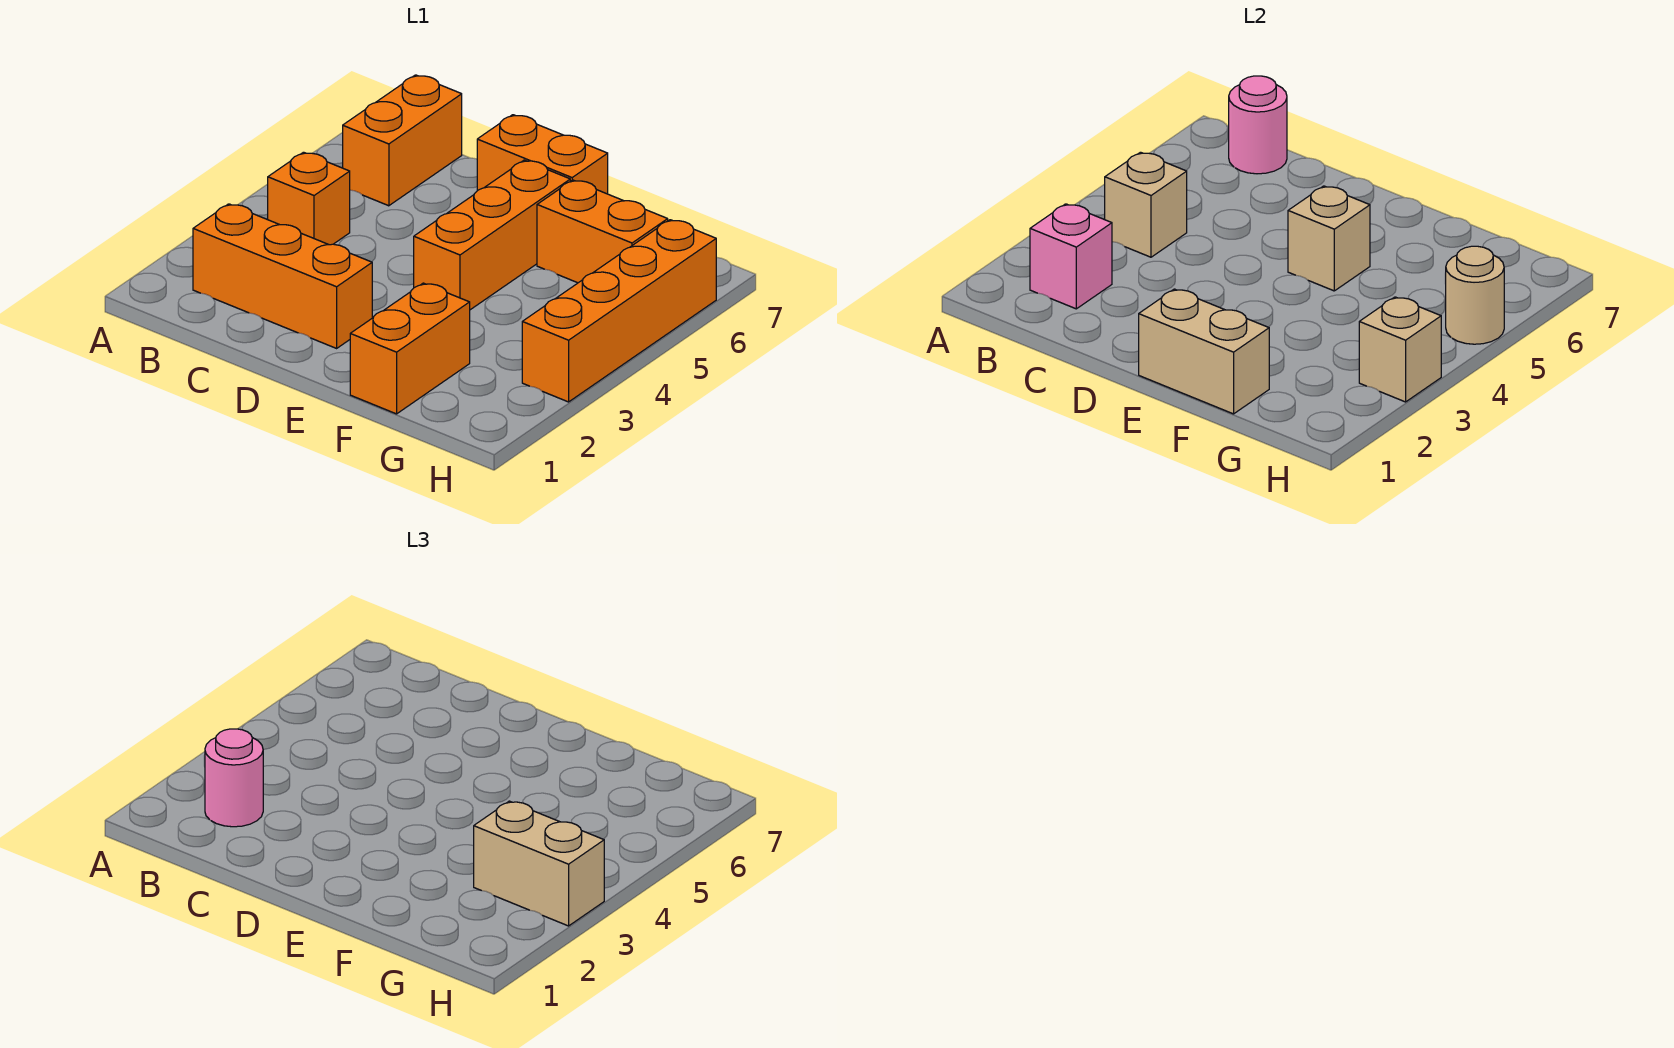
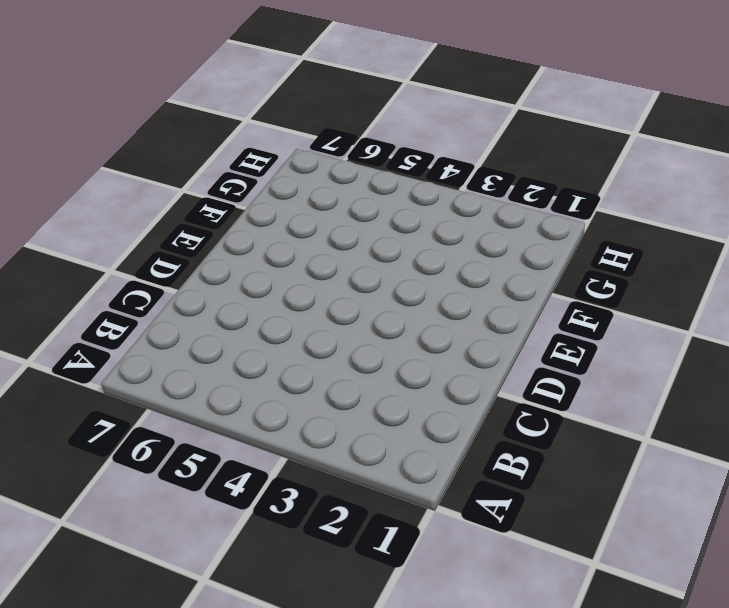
none -> orange brick B2:D2 level 1
none -> orange brick B4 level 1
none -> orange brick B6:B7 level 1

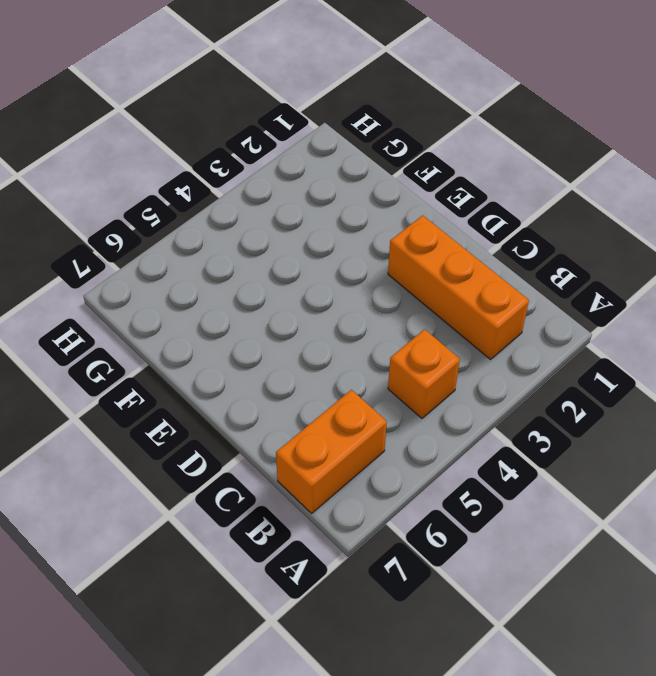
none -> orange brick D7:E7 level 1
none -> orange brick E4:E6 level 1
none -> orange brick F1:F2 level 1

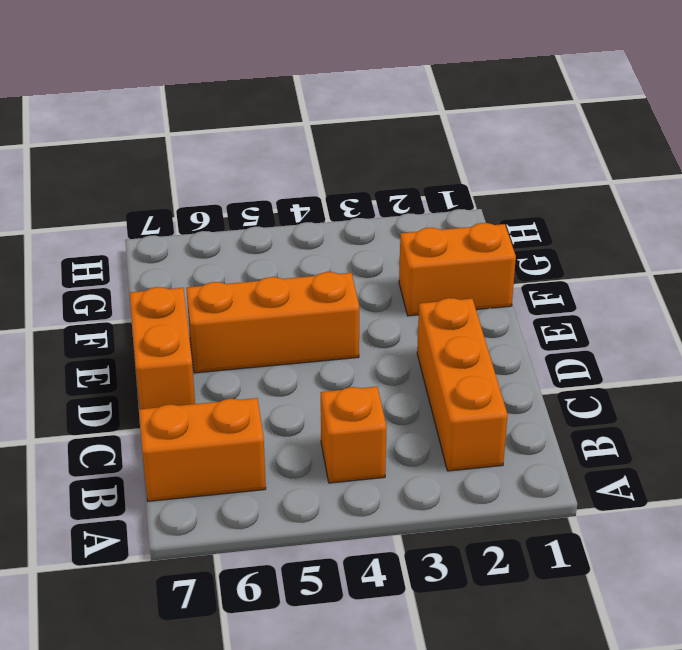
none -> orange brick F6:G6 level 1
none -> orange brick H3:H6 level 1
none -> pink brick B2 level 2

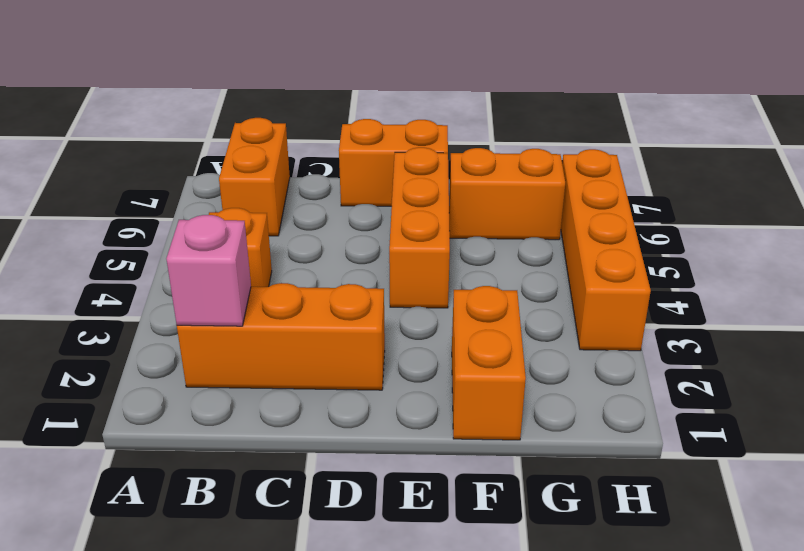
none -> tan brick B4 level 2
none -> pink round brick B7 level 2
none -> tan brick E1:F1 level 2

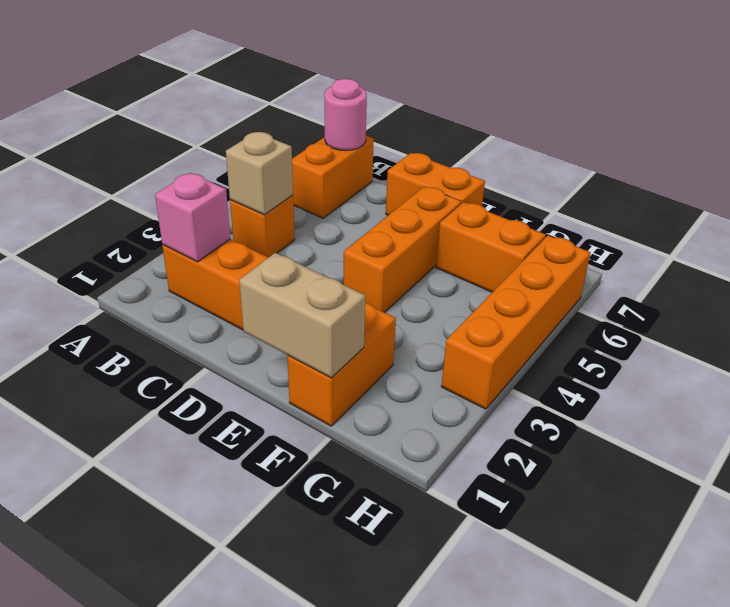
none -> tan brick E5 level 2
none -> tan brick H3 level 2
none -> tan round brick H5 level 2

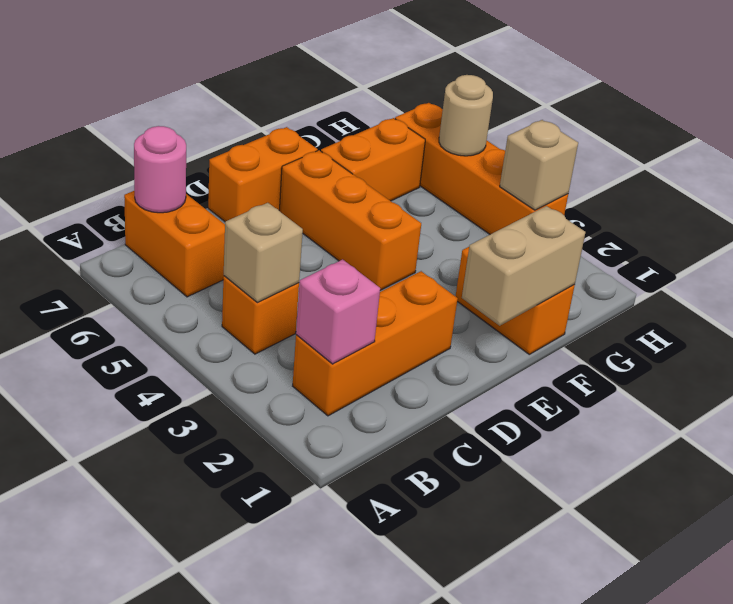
none -> tan brick E5 level 2
none -> pink round brick B2 level 3
none -> tan brick G3:H3 level 3

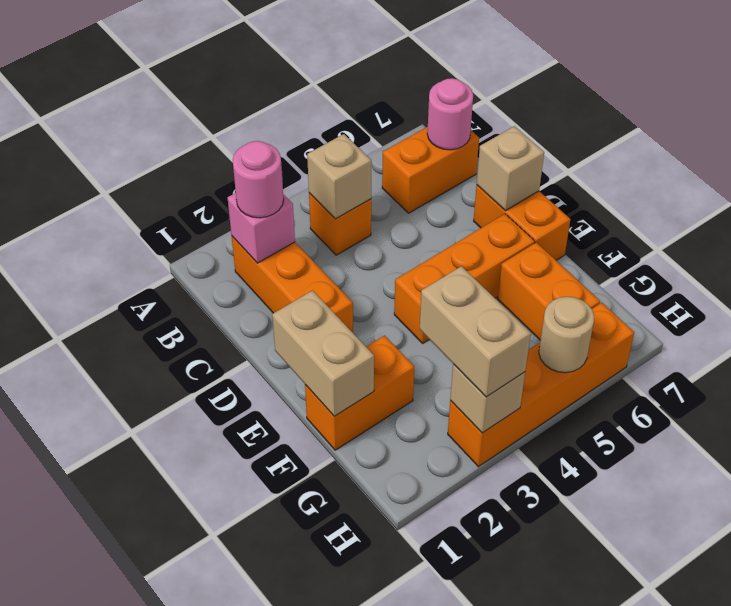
tan brick D7 level 2 -> tan brick E5 level 2

